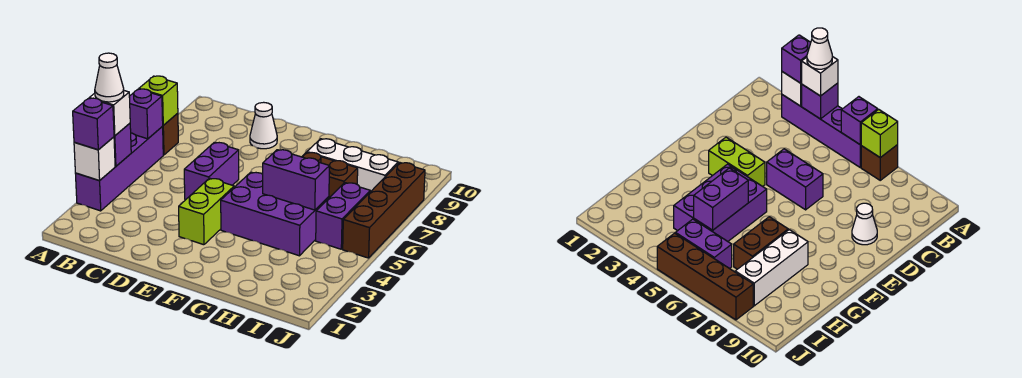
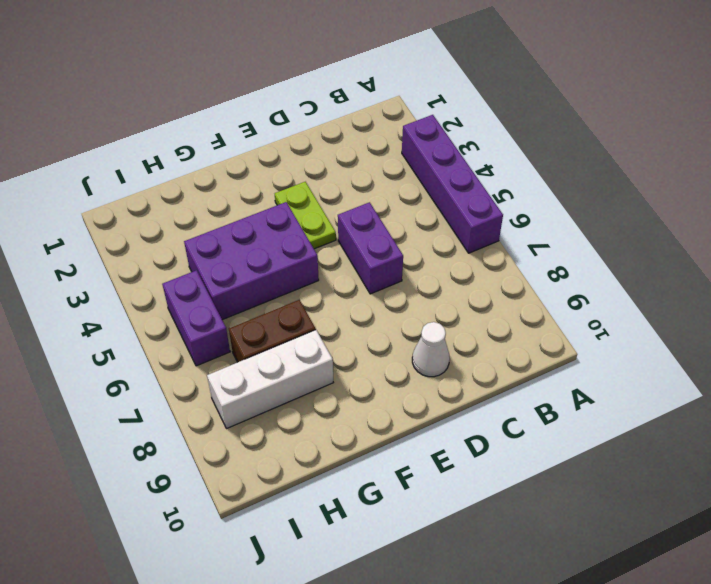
lime plate E3:E4 level 1 -> lime brick E3:E4 level 1
none -> brown brick A7 level 1
none -> brown brick J5:J8 level 1
none -> white brick A3 level 2

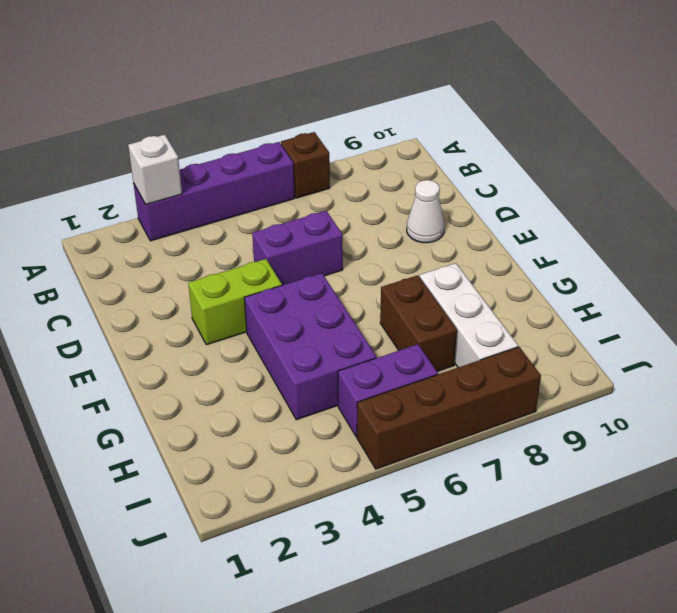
none -> purple brick A4 level 2
none -> purple brick A6 level 2
none -> lime brick A7 level 2

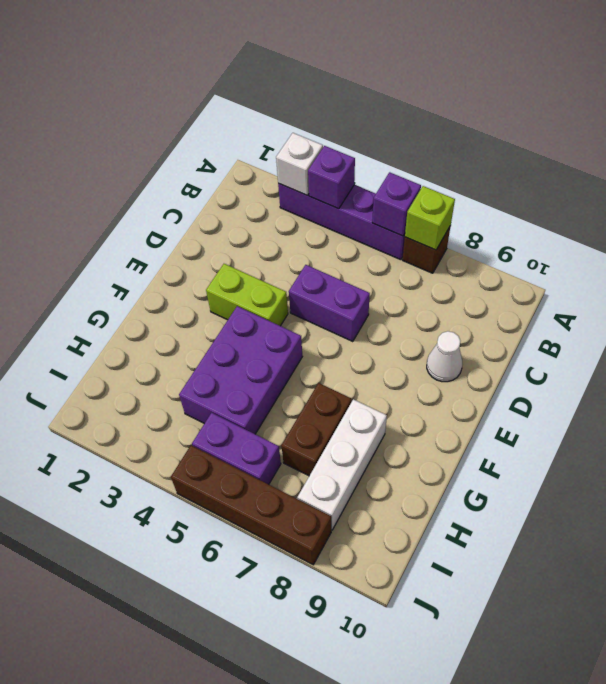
none -> purple brick G5:H5 level 2
none -> purple brick A3 level 3
none -> white brick A4 level 3

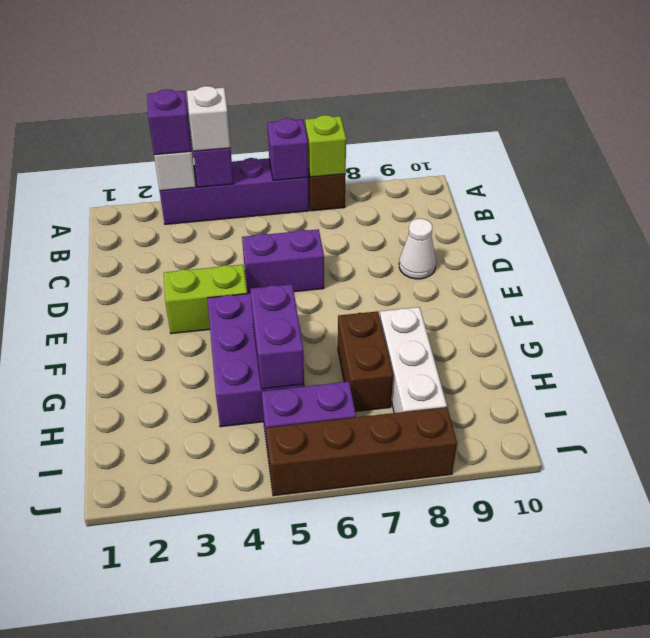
none -> white cone A4 level 4

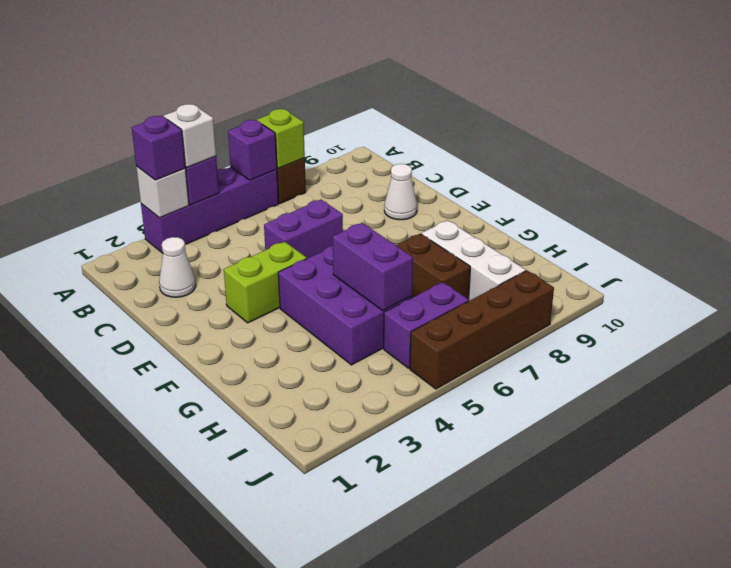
white cone C2 level 1 -> white cone A4 level 4

